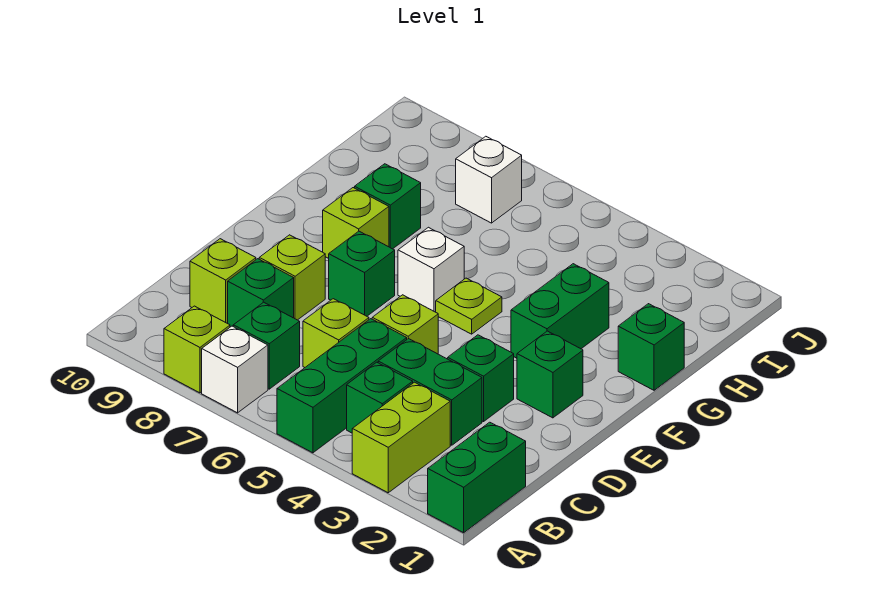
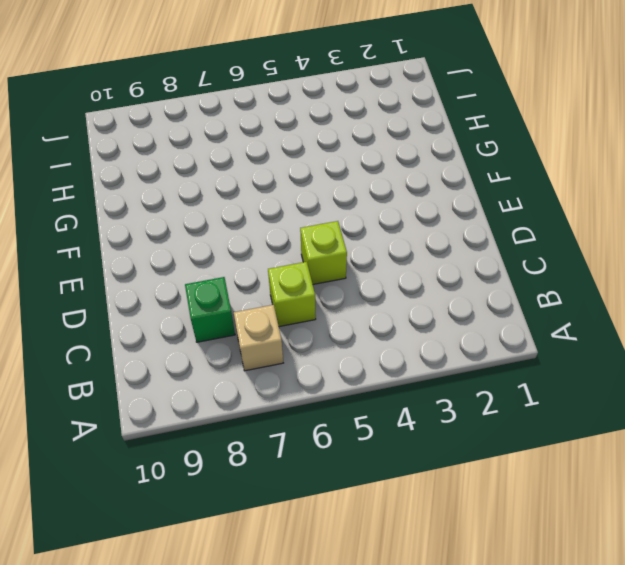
tan brick B7 level 1 -> green brick B7 level 1
none -> green brick A1:B1 level 1
none -> lime brick A3:B3 level 1
none -> green brick A5:C5 level 1

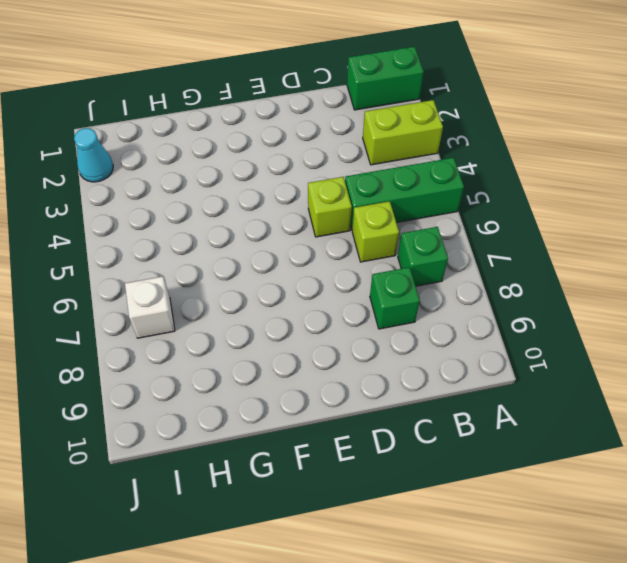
cyan cone J2 level 1 -> none
none -> white brick A7 level 1
none -> lime brick A8 level 1
none -> green brick B4 level 1

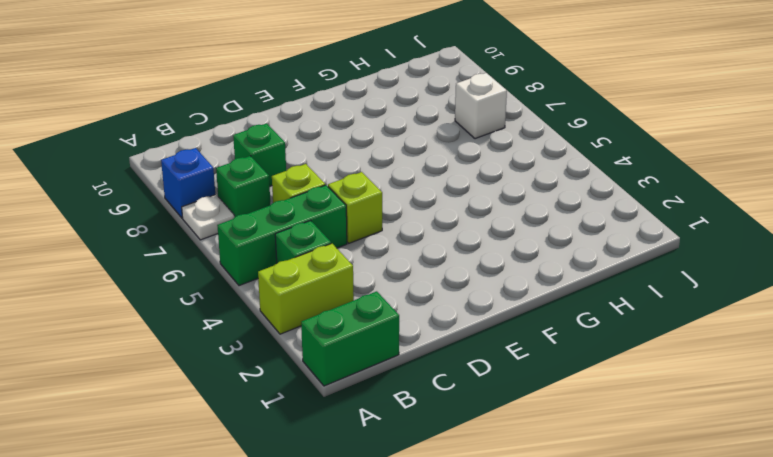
white plate A7 level 1 -> white brick A7 level 1
blue brick A8 level 1 -> lime brick A8 level 1
none -> green brick C3:C4 level 1
none -> lime brick C9 level 1
none -> green brick D3 level 1

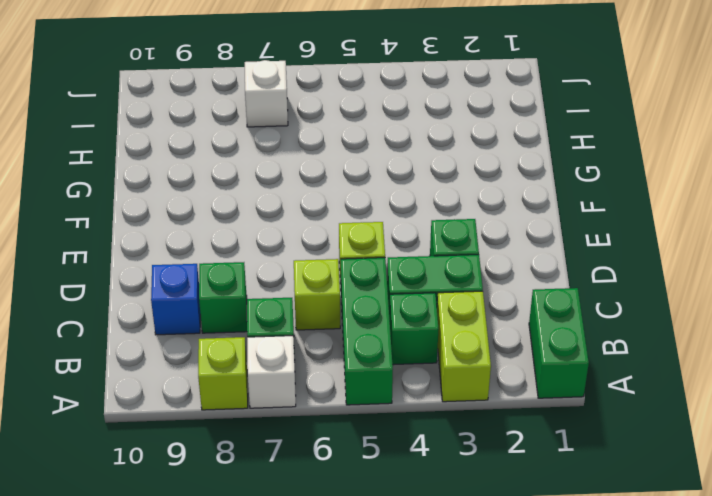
blue brick C9 level 1 -> lime brick C9 level 1
none -> lime brick D8 level 1
none -> green brick E2 level 1
none -> green brick E7 level 1

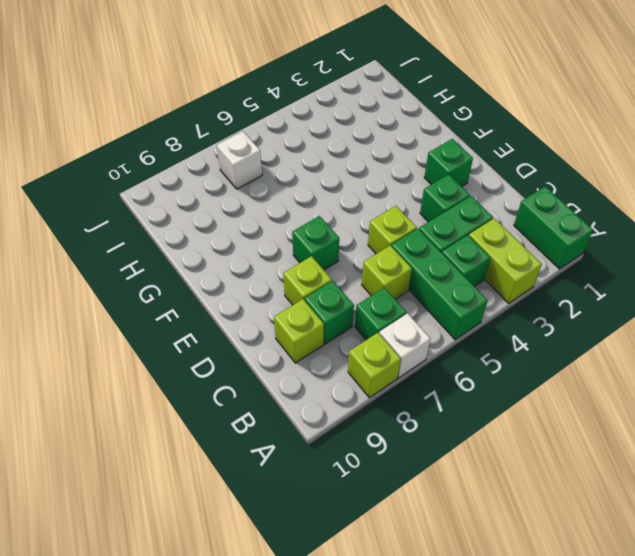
none -> green brick F3:G3 level 1
none -> lime plate F5 level 1
none -> white brick F6 level 1

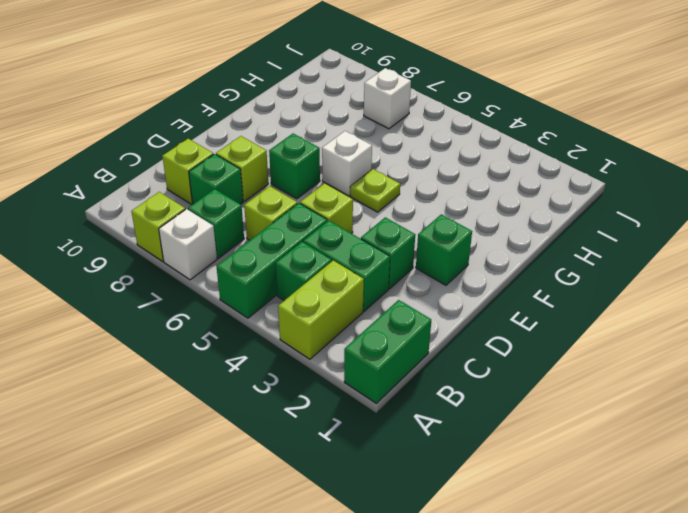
none -> green brick F3:G3 level 1
none -> lime brick F8 level 1
none -> green brick G1 level 1

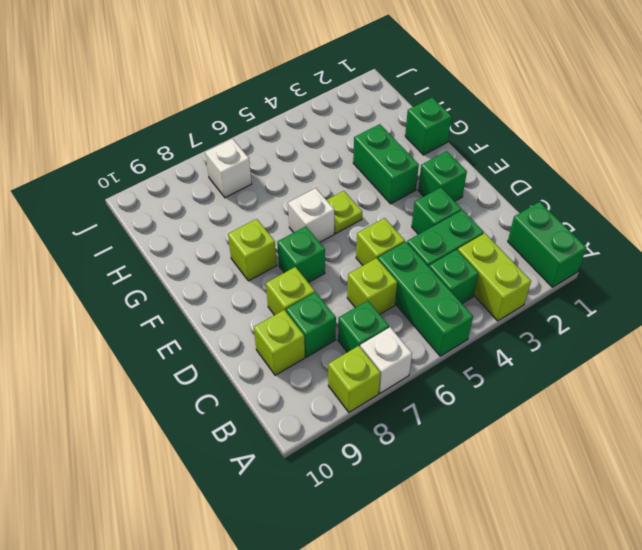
none -> green brick G8 level 1

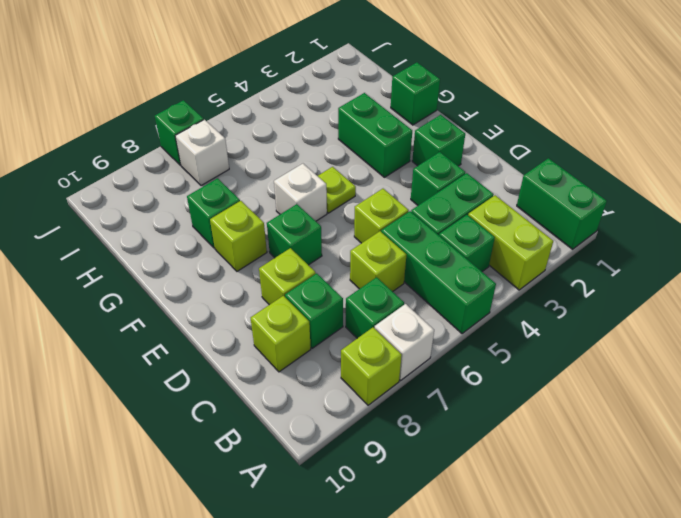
green brick J7 level 1 -> none

